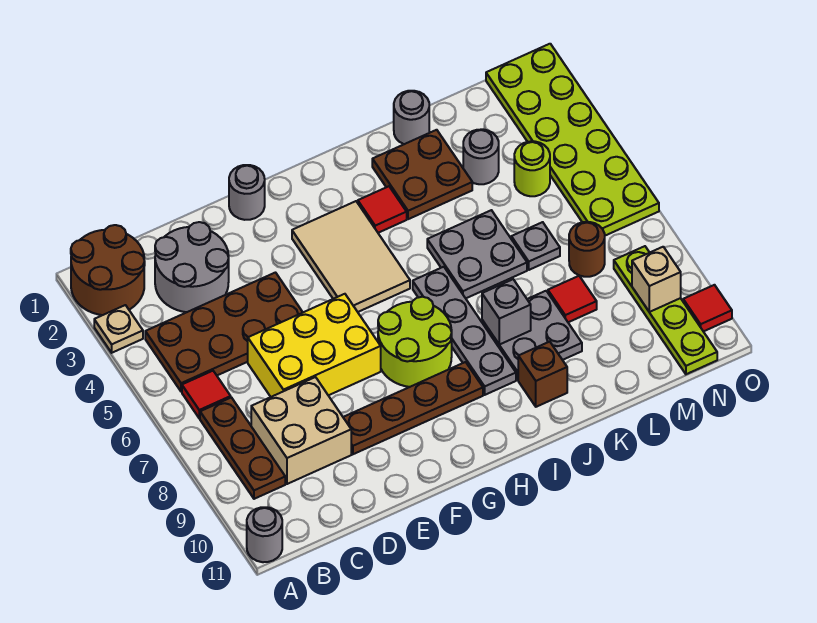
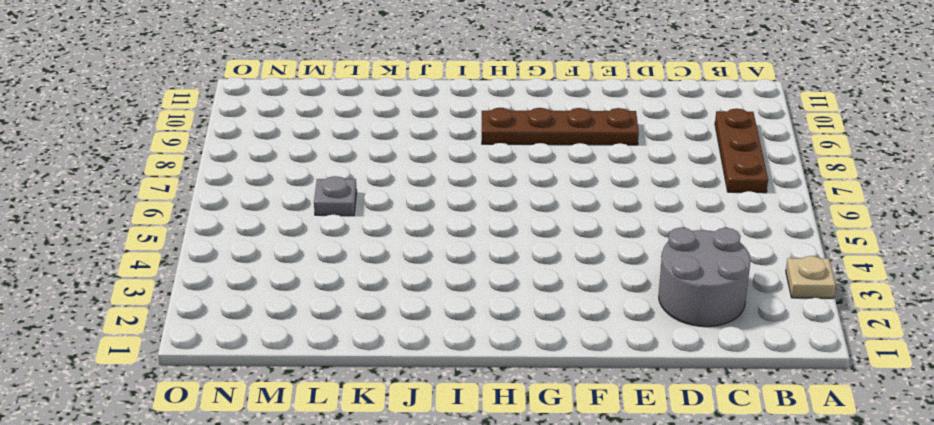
none -> brown round brick A1:B2 level 1
none -> grey round brick A11 level 1
none -> brown plate B4:E5 level 1
none -> red tile B6 level 1

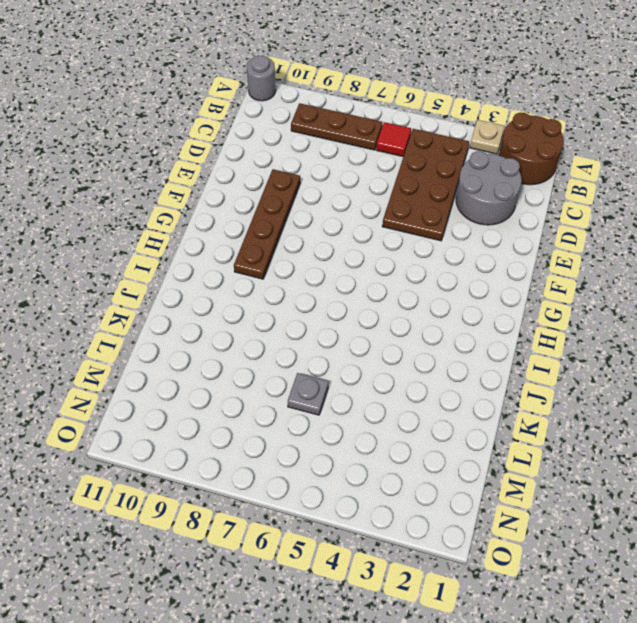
none -> tan brick C8:D9 level 1
none -> yellow brick D6:F7 level 1
none -> grey round brick F1 level 1
none -> tan tile G3:H5 level 1

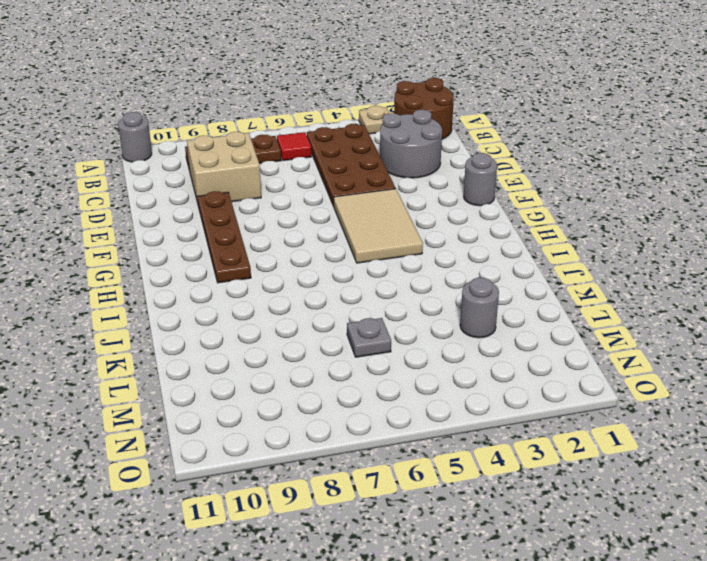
tan tile F4:H5 level 1 -> tan tile G3:H5 level 1
none -> yellow brick D6:F7 level 1
none -> lime round brick G7:H8 level 1
none -> red tile I3 level 1
none -> grey plate I6:I9 level 1

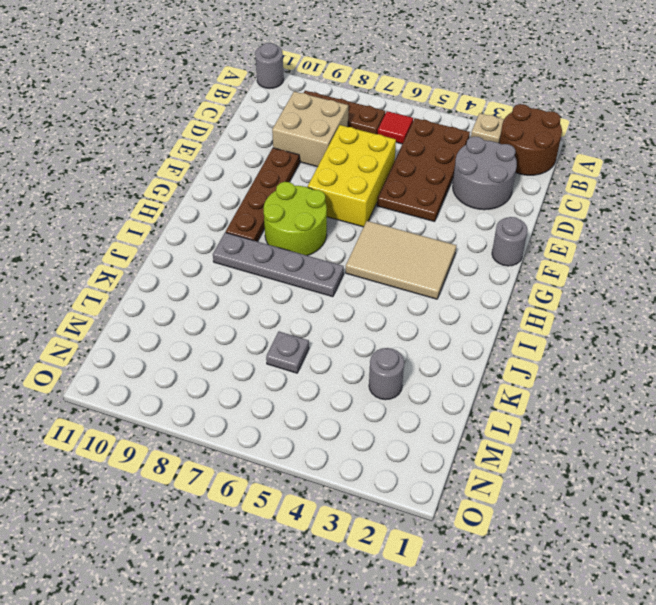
none -> red tile I3 level 1
none -> brown plate J2:K3 level 1
none -> grey plate J5:K6 level 1
none -> grey plate J8:K9 level 1

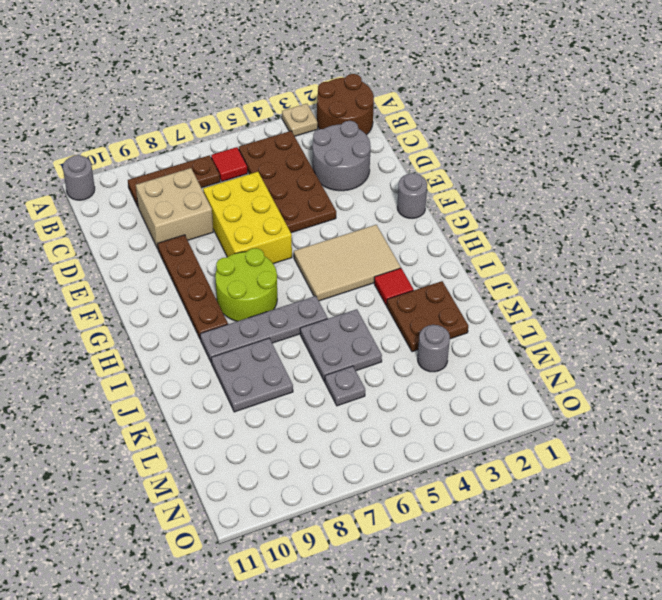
none -> brown brick J10 level 1
none -> grey round brick K1 level 1
none -> red tile L8 level 1
none -> lime round brick M4 level 1

